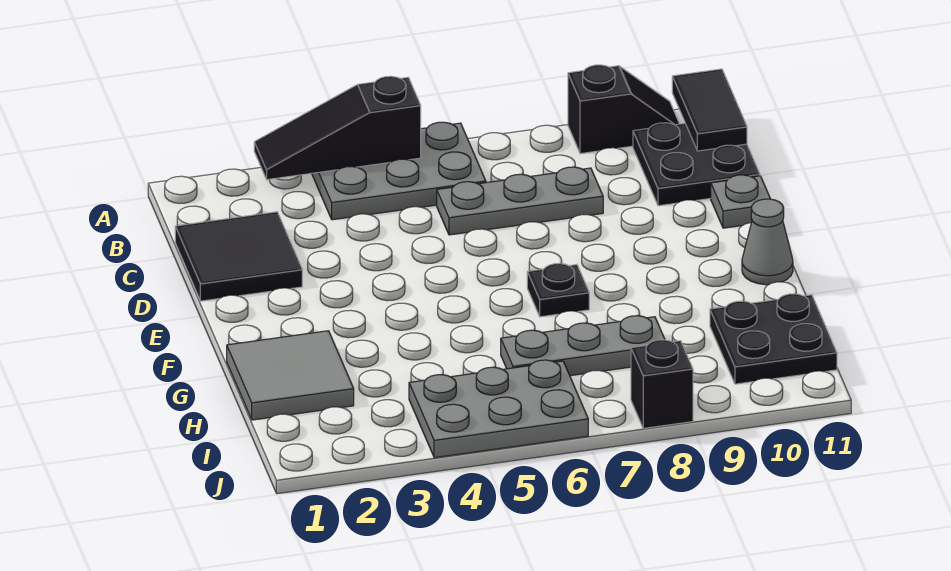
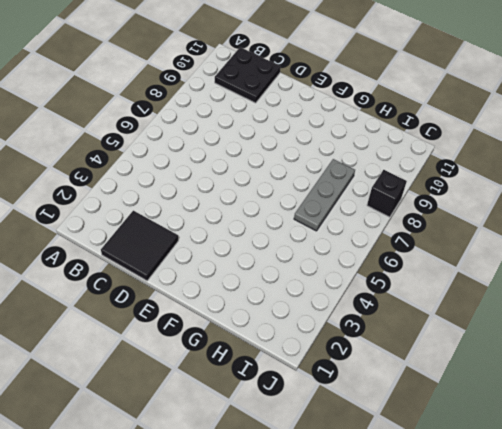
none -> grey plate A4:B6 level 1
none -> black slope A9:A10 level 1 top 9
none -> grey plate C6:C8 level 1

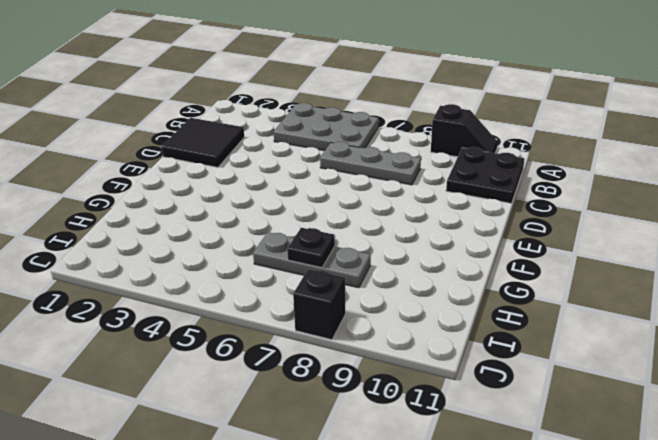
black plate H7 level 2 -> black plate F7 level 1
none -> grey plate D11 level 1
none -> grey cone F11 level 1
none -> grey tile G1:H2 level 1

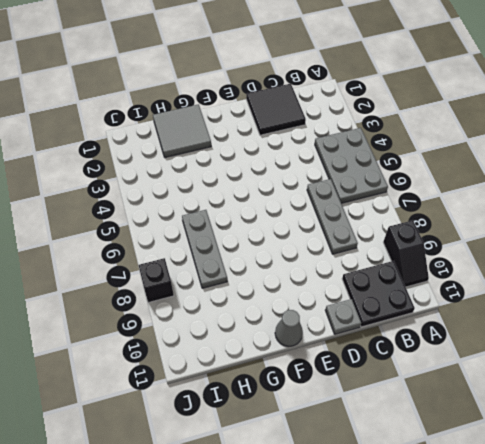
none -> black plate F7 level 1
none -> black plate H10:I11 level 1
none -> grey plate I4:J6 level 1

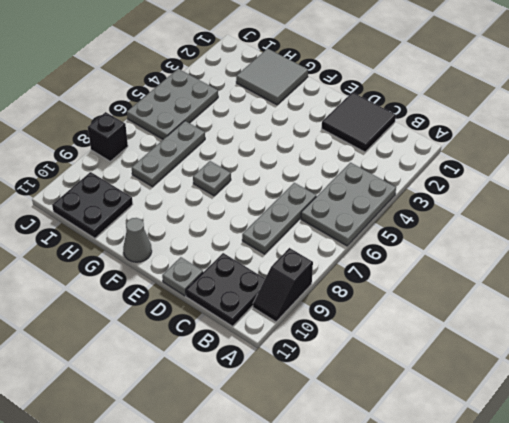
grey plate F7 level 1 -> black plate F7 level 1
none -> black slope A3:A5 level 2 top 5
none -> black tile A11:B11 level 2

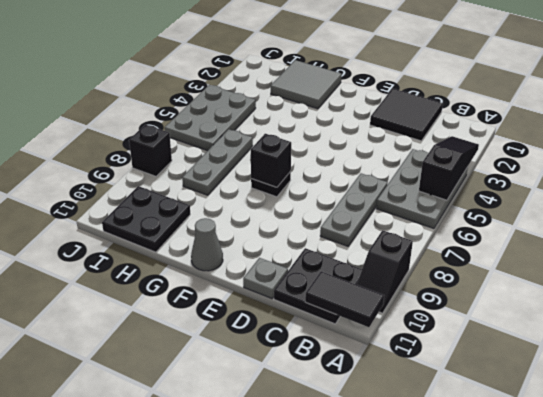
black brick F7 level 2 -> none

